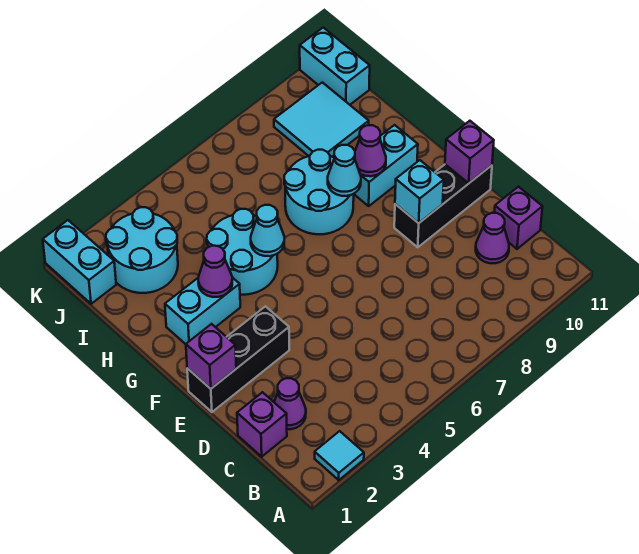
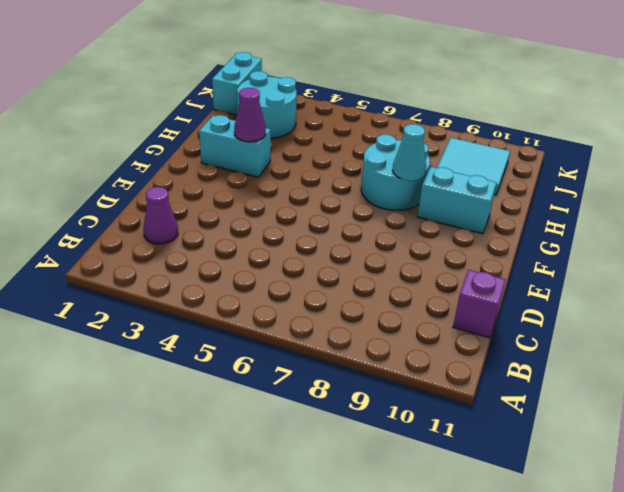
none -> cyan tile A2 level 1
none -> purple brick C1 level 1
none -> purple cone C10 level 1

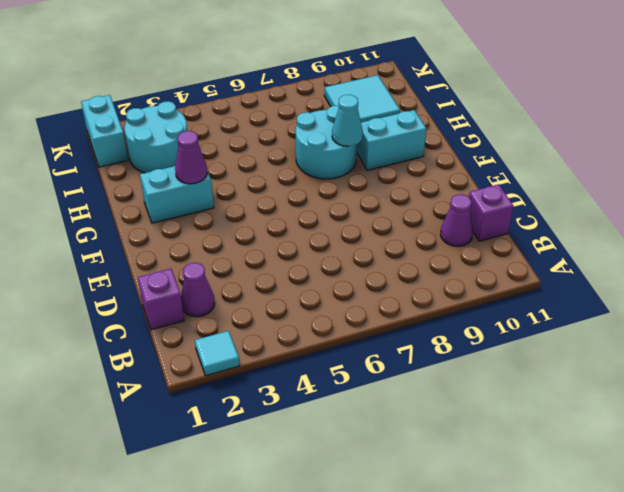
none -> black brick E1:E3 level 1
none -> black brick E9:E11 level 1
none -> cyan round brick G4:H5 level 1

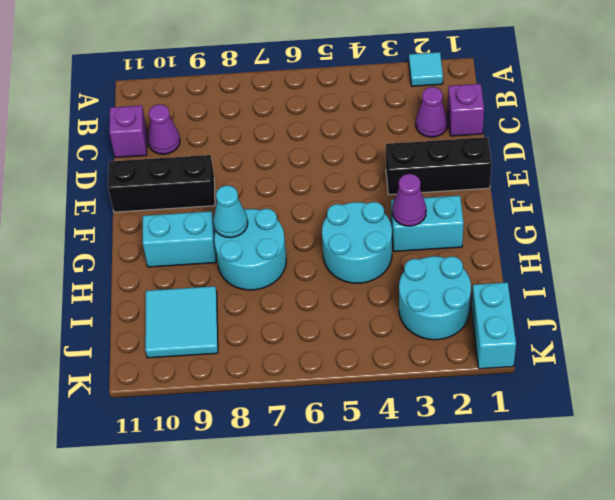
none -> cyan brick J11:K11 level 1
none -> purple brick E1 level 2
none -> cyan brick E9 level 2

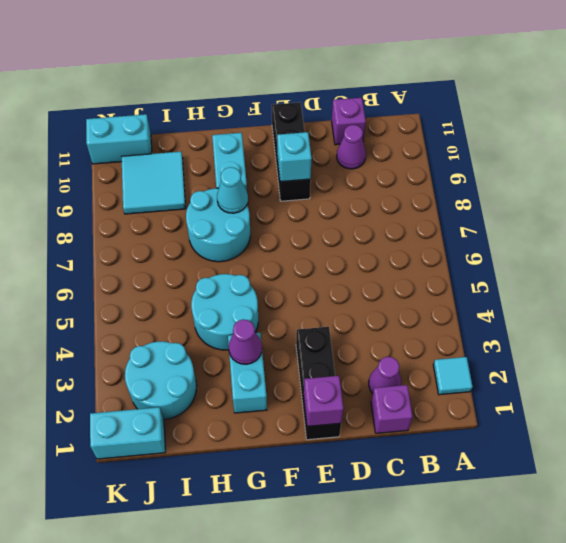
none -> purple brick E11 level 2
none -> cyan cone G5 level 2
none -> purple cone G9 level 2

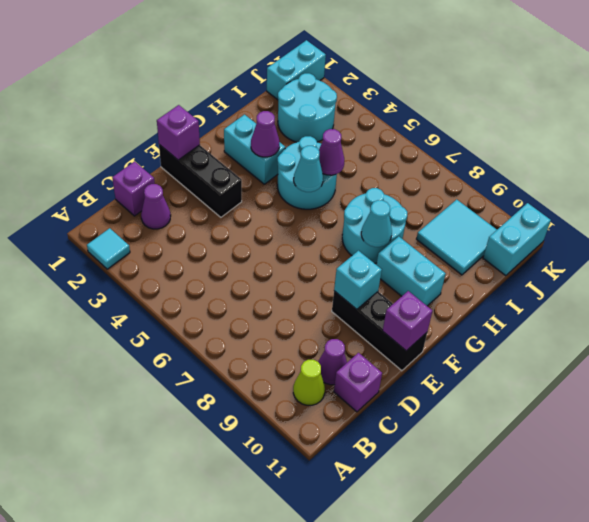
lime cone B10 level 1 -> none
purple cone H5 level 2 -> purple cone G9 level 2

